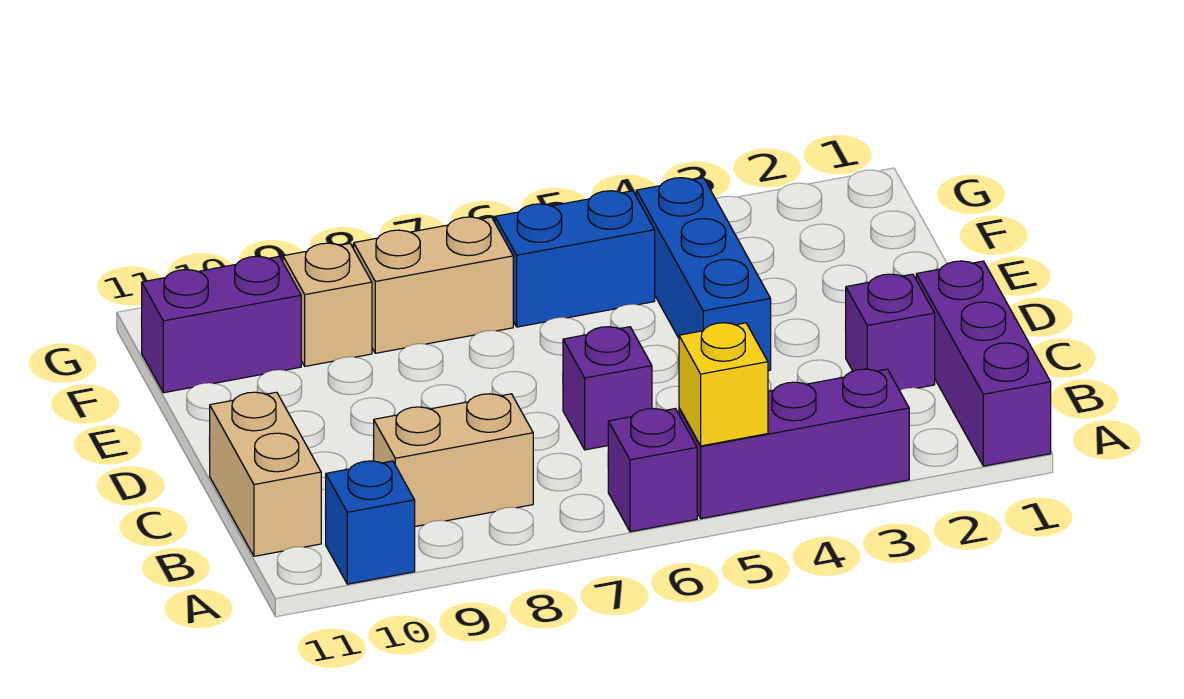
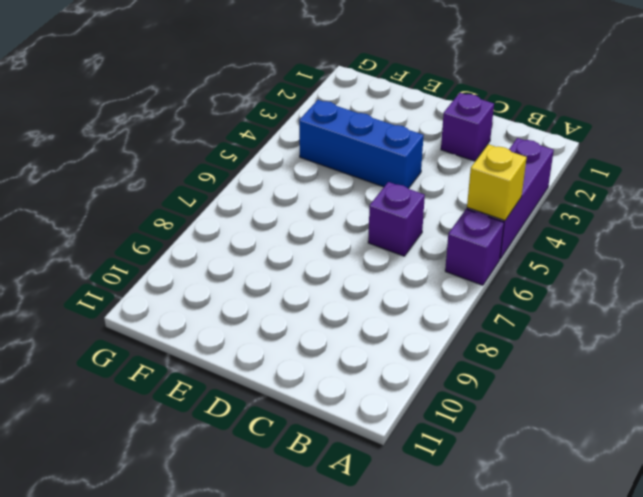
none -> purple brick A1:C1 level 1
none -> blue brick A10 level 1
none -> tan brick B8:B9 level 1

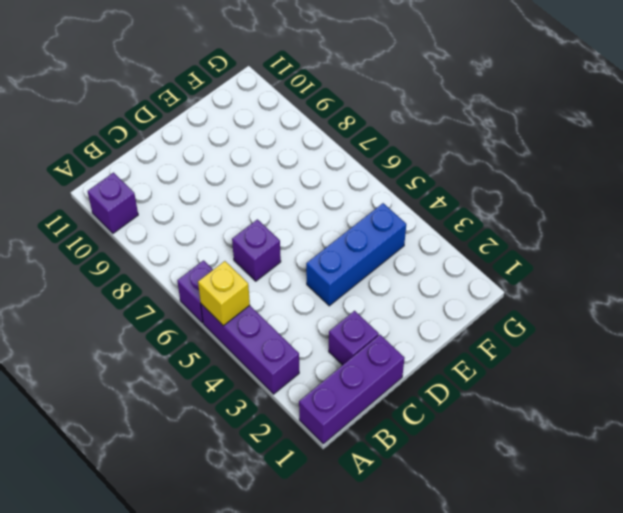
purple brick A10 level 1 -> blue brick A10 level 1
none -> tan brick B8:B9 level 1
none -> tan brick B11:C11 level 1
none -> blue brick F5:F6 level 1

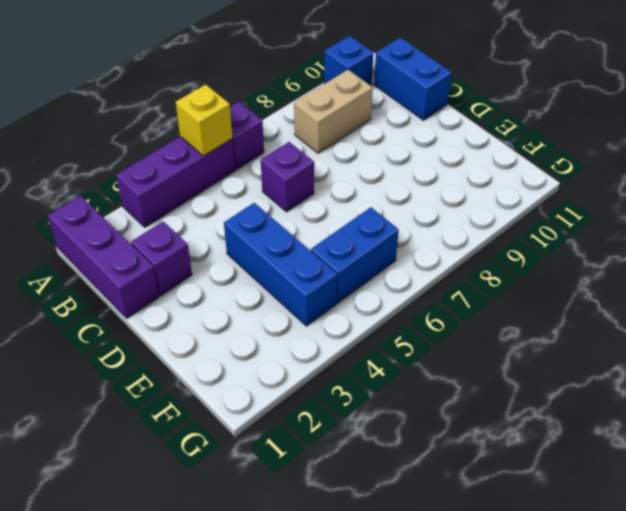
blue brick B11:C11 level 1 -> tan brick B11:C11 level 1
none -> tan brick F7:F8 level 1
none -> tan brick F9 level 1
none -> purple brick F10:F11 level 1

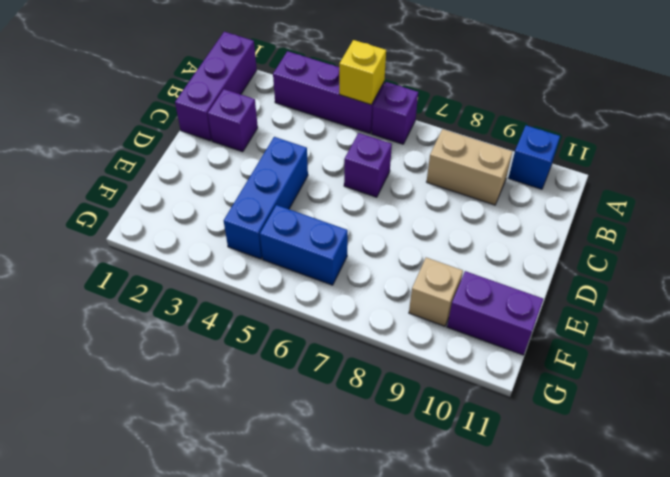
none -> tan brick B11:C11 level 1
none -> tan brick F7:F8 level 1

